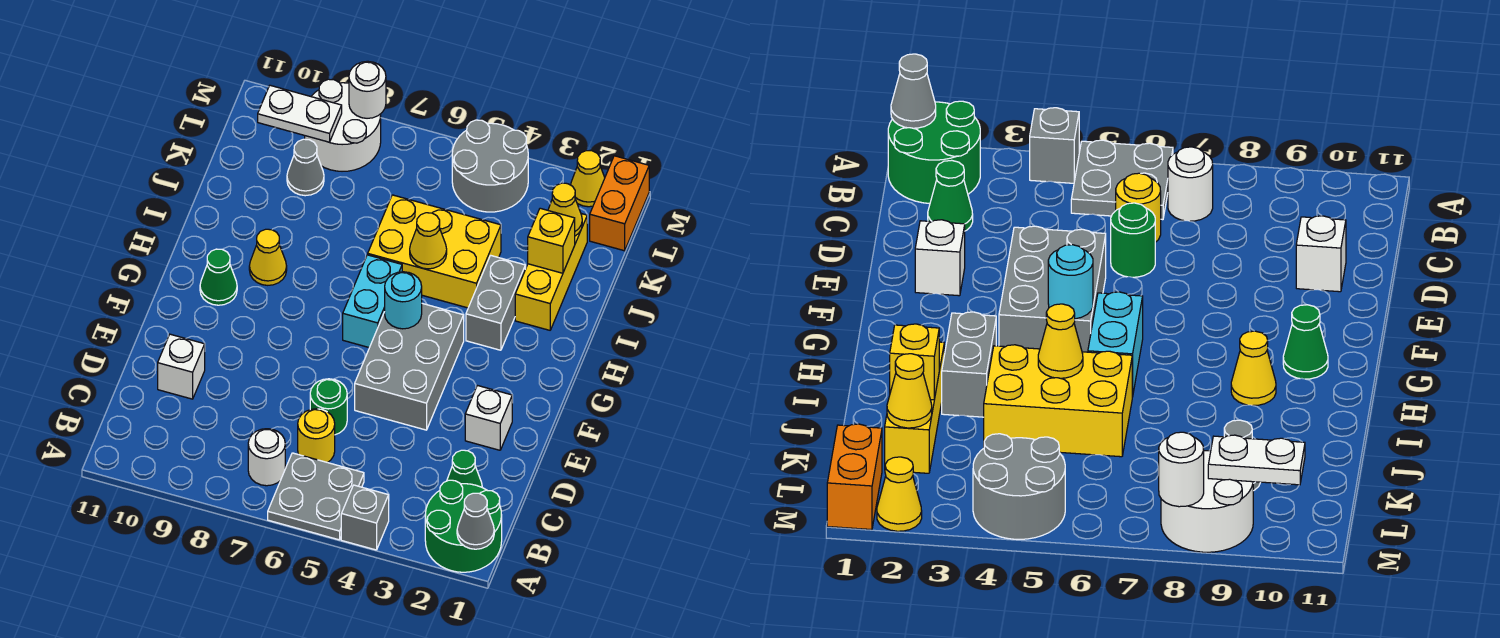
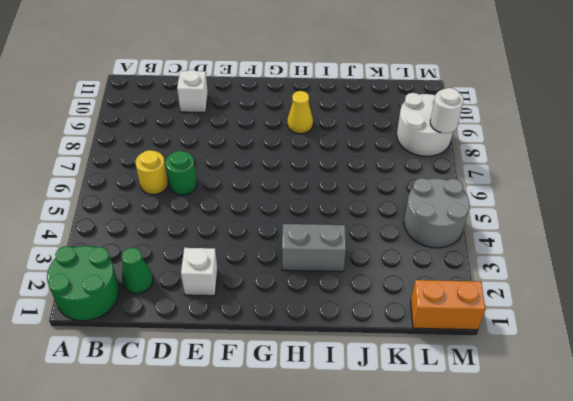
none -> grey brick A4 level 1
none -> grey plate A5:B6 level 1
none -> white round brick B7 level 1

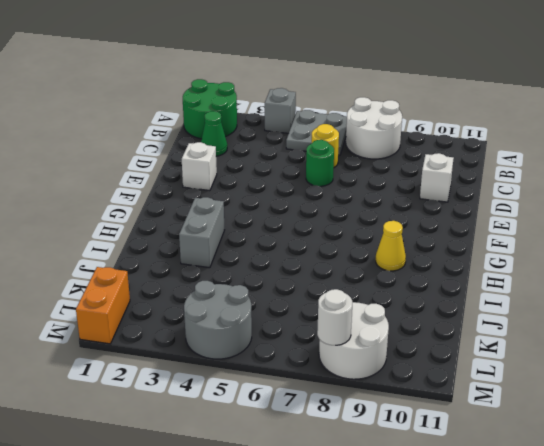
white round brick A7:B8 level 1 -> white round brick B7 level 1
none -> grey brick E4:G5 level 1
none -> cyan brick G6:H6 level 1
none -> green cone G10 level 1

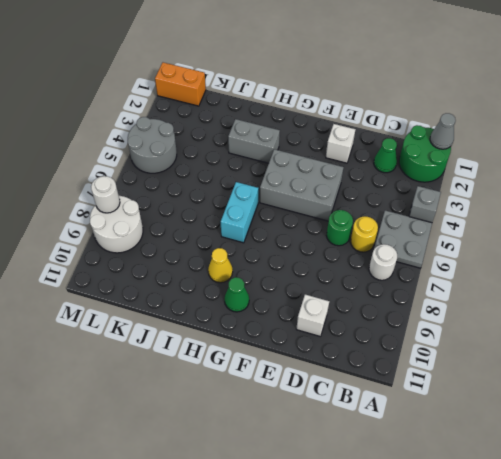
cyan brick H6:H7 level 1 -> cyan brick G6:H6 level 1
none -> yellow brick I2:K2 level 1
none -> yellow brick I4:J6 level 1
none -> grey cone K9 level 1

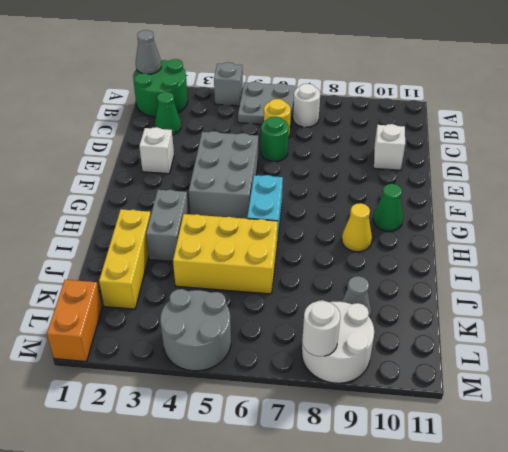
none -> yellow cone M2 level 1
none -> cyan round brick G5 level 2
none -> yellow cone I5 level 2

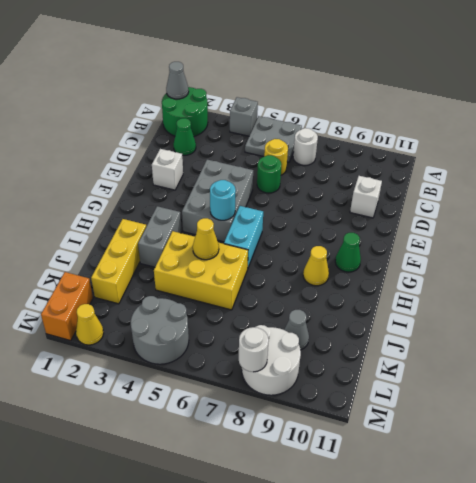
none -> yellow brick J2 level 2
none -> yellow cone K2 level 2
none -> white plate L9:L10 level 2

